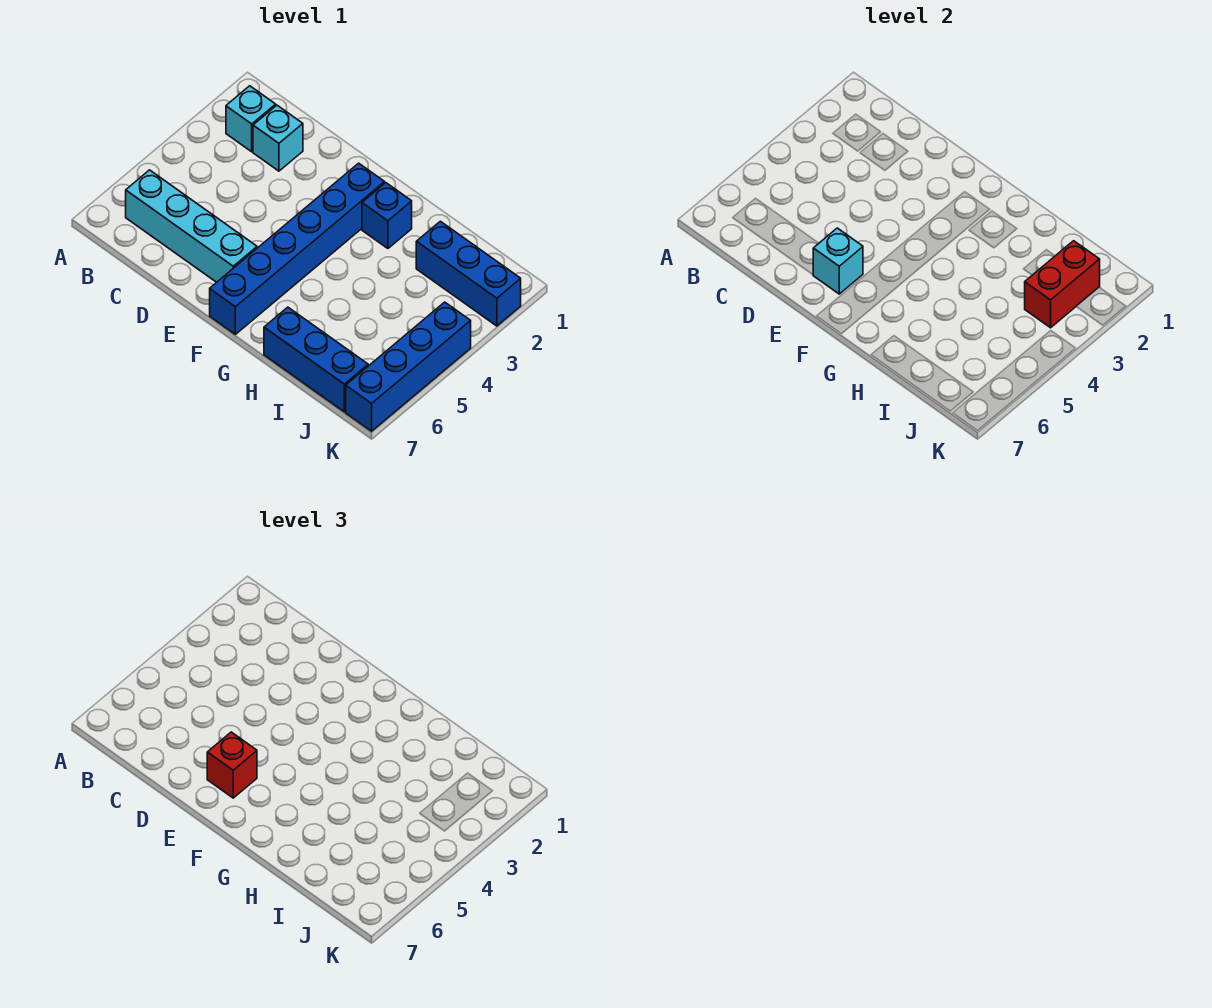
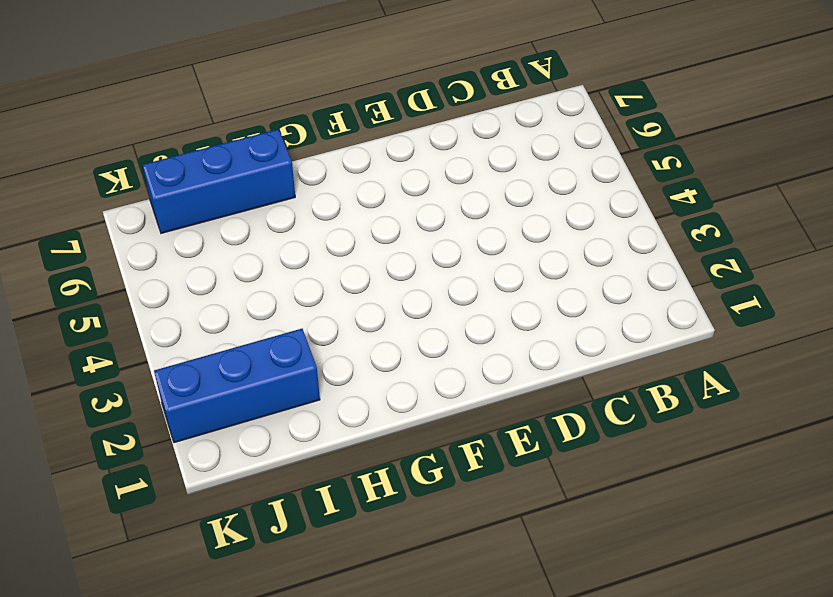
none -> cyan brick B2 level 1
none -> cyan brick B6:E6 level 1

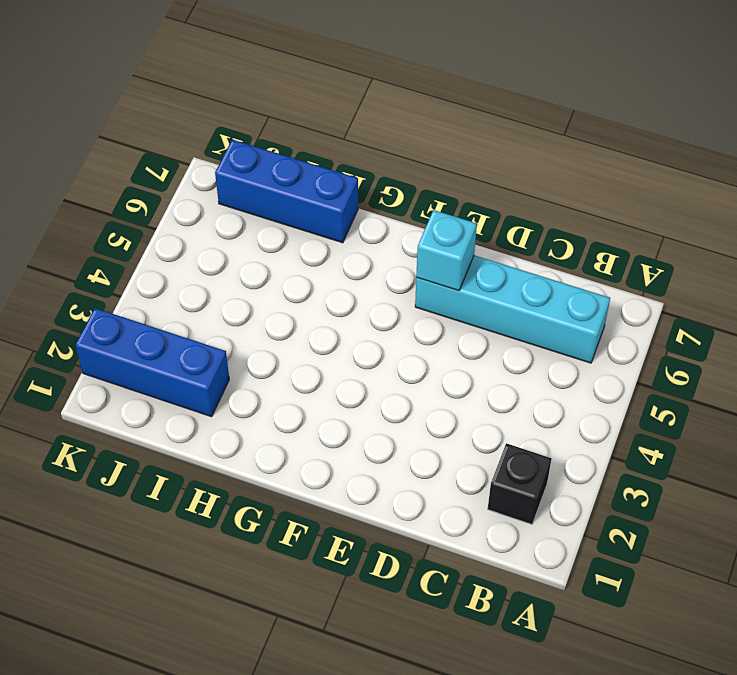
black brick B2 level 1 -> cyan brick B2 level 1
none -> cyan brick C2 level 1
none -> blue brick F2:F7 level 1

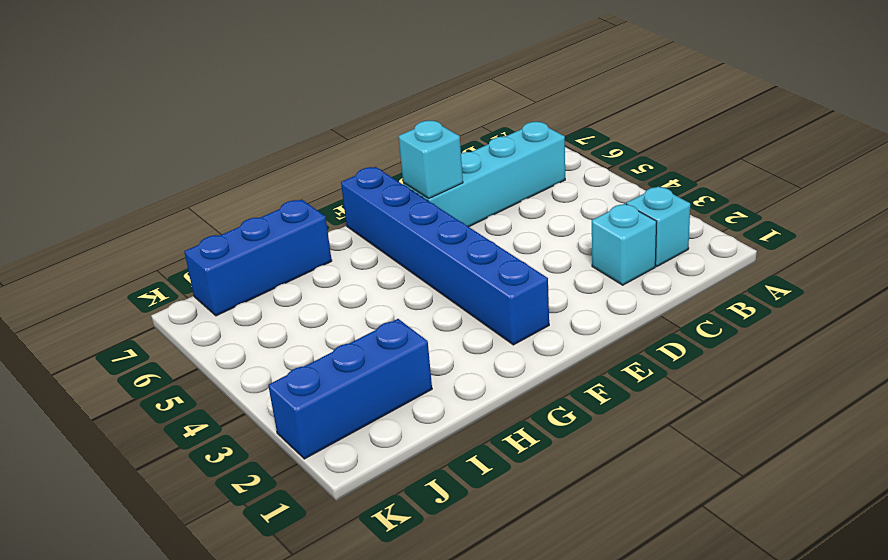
none -> blue brick G2 level 1
none -> blue brick K4:K7 level 1

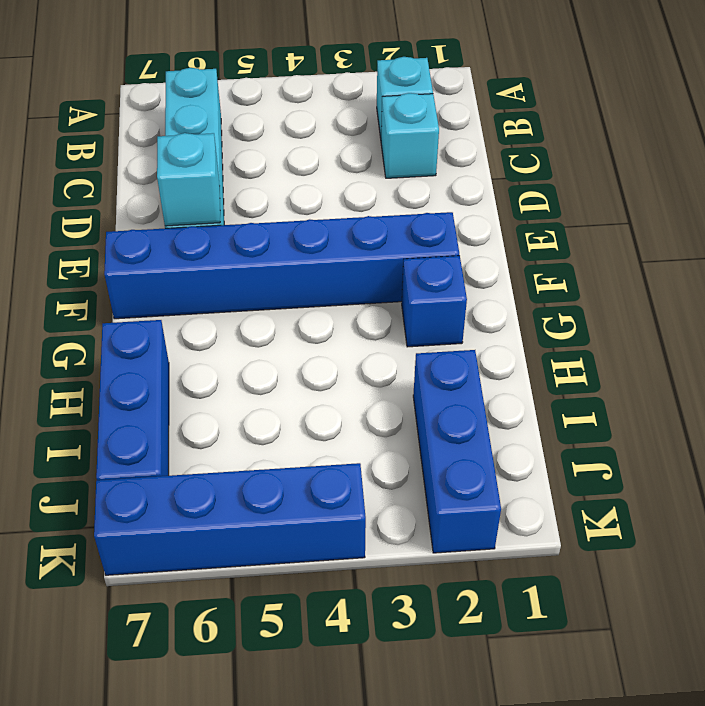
none -> red brick J2:J3 level 2
none -> red brick E6 level 3

